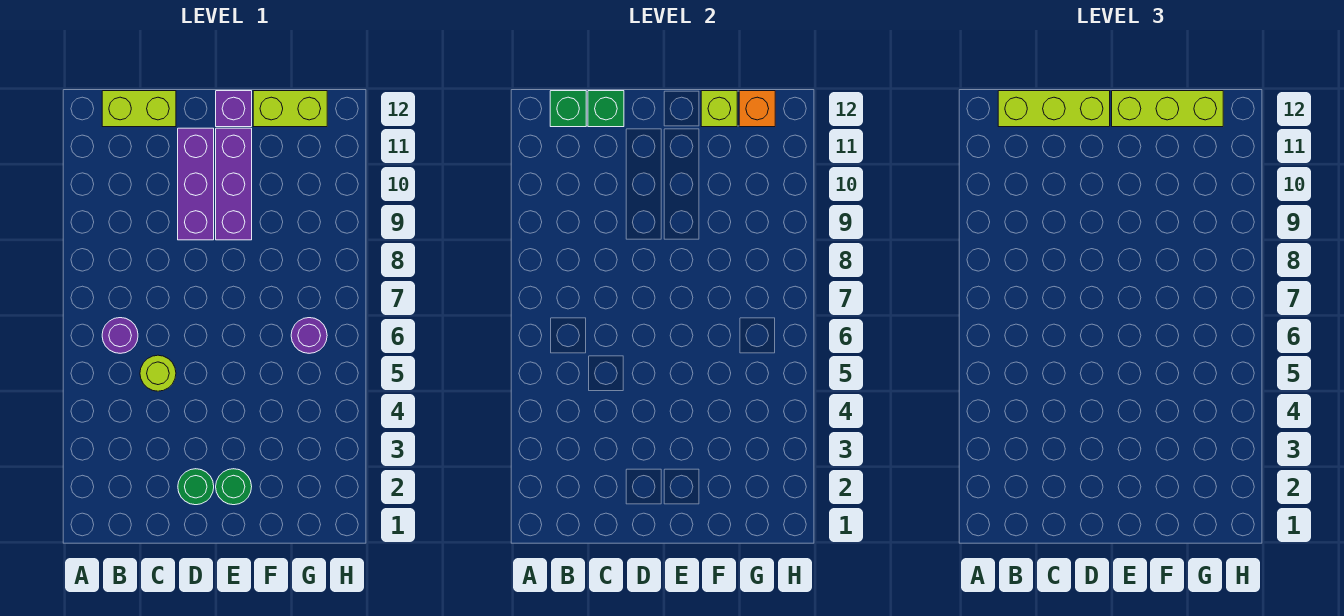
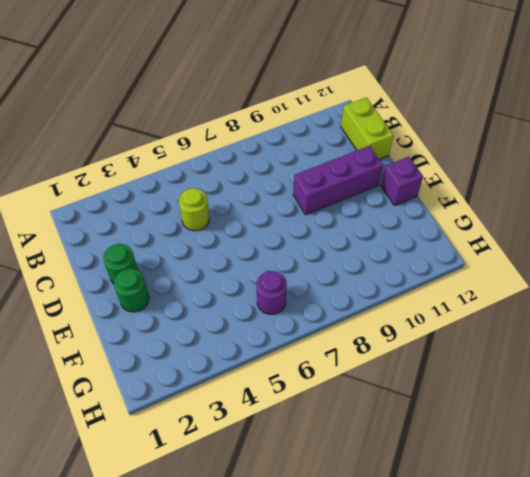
none -> purple round brick B6 level 1
none -> purple brick E9:E11 level 1
none -> lime brick F12:G12 level 1

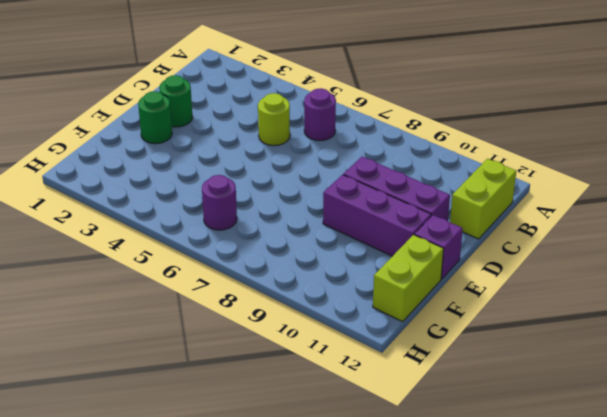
none -> green brick B12 level 2
none -> green brick C12 level 2
none -> lime brick F12 level 2

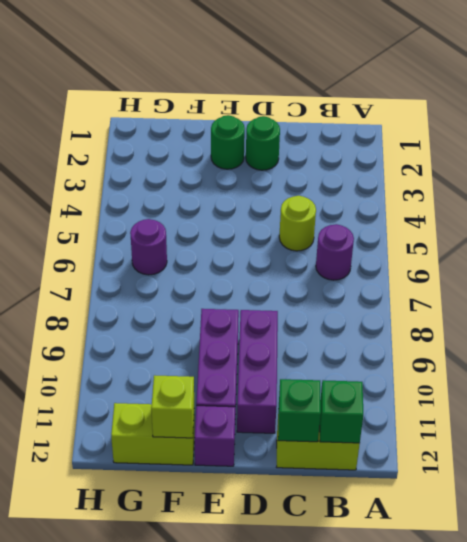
none -> orange brick G12 level 2
none -> lime brick B12:D12 level 3
none -> lime brick E12:G12 level 3

